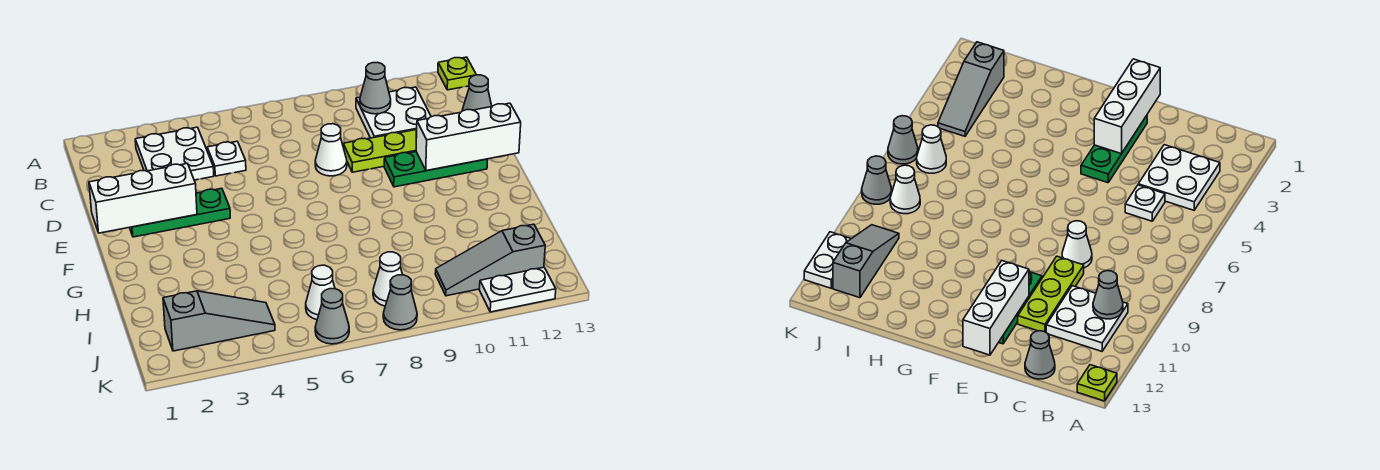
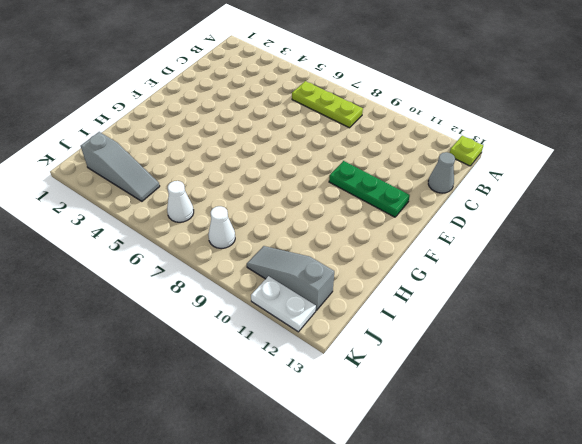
lime plate B6:B8 level 1 -> lime plate D9:D11 level 1
none -> white plate B3:C4 level 1
none -> white plate B10:C11 level 1
none -> white plate C5 level 1

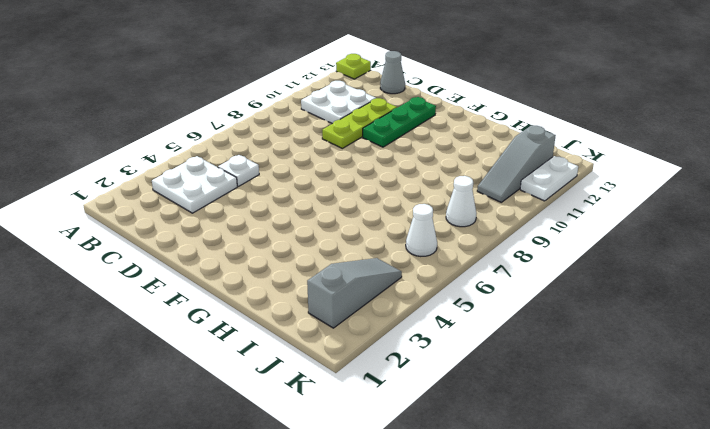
none -> white cone D8 level 1
none -> green plate E2:E4 level 1
none -> grey cone K6 level 1

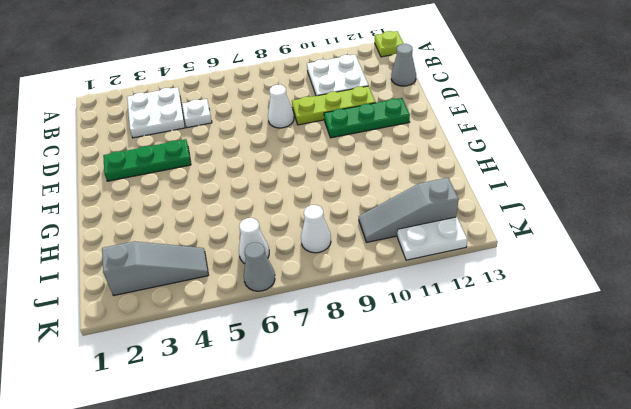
none -> grey cone K8 level 1
none -> grey cone B10 level 2
none -> white brick E1:E3 level 2

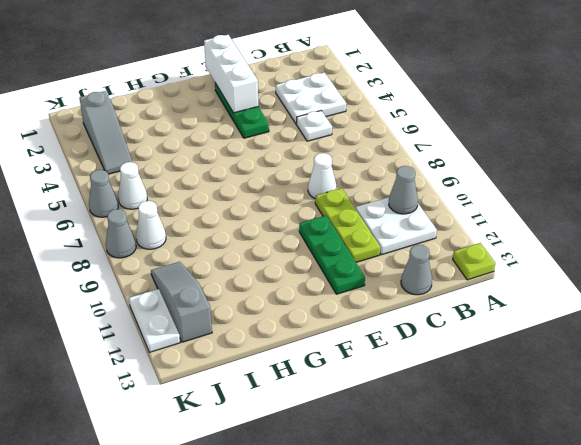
none -> white brick E11:E13 level 2

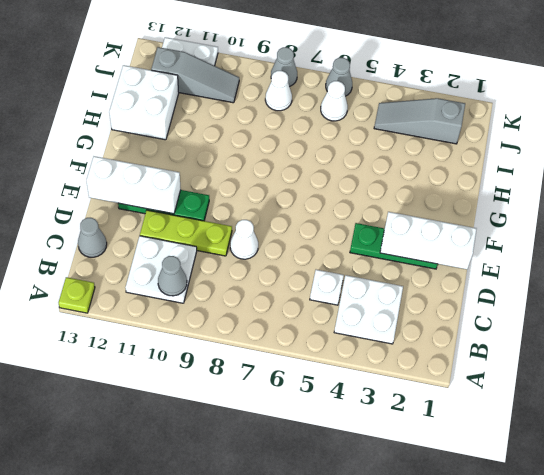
white brick H12:I13 level 1 -> none

